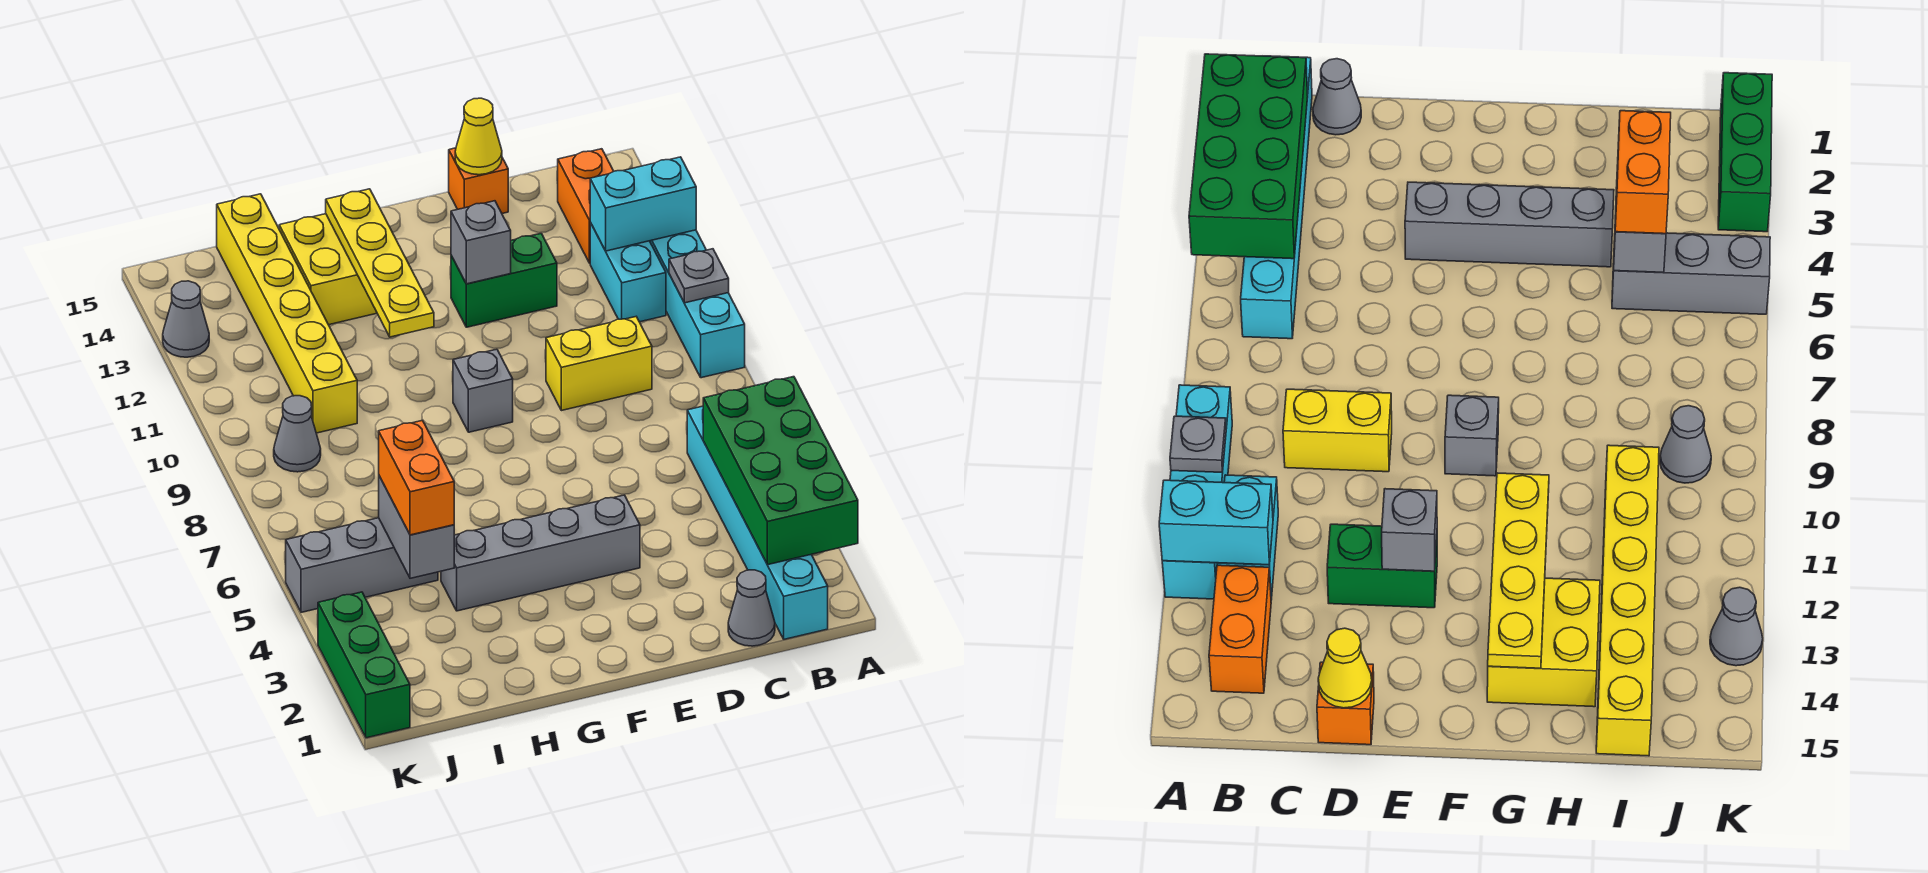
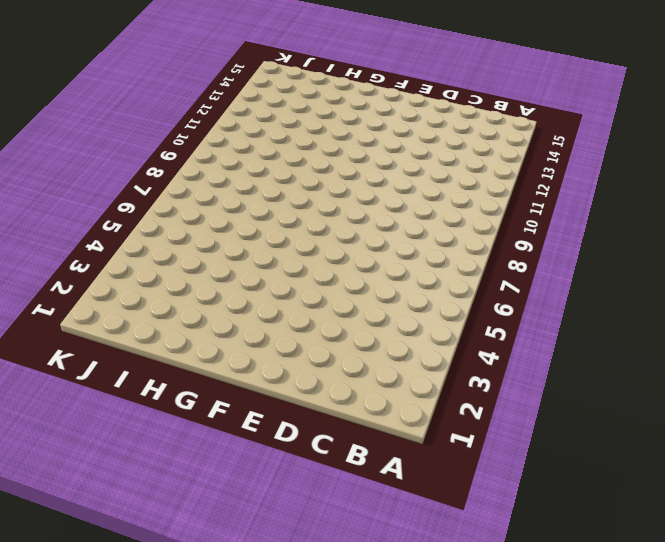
none -> cyan brick A9:A12 level 1
none -> cyan brick B1:B6 level 1
none -> cyan brick B11:B12 level 1

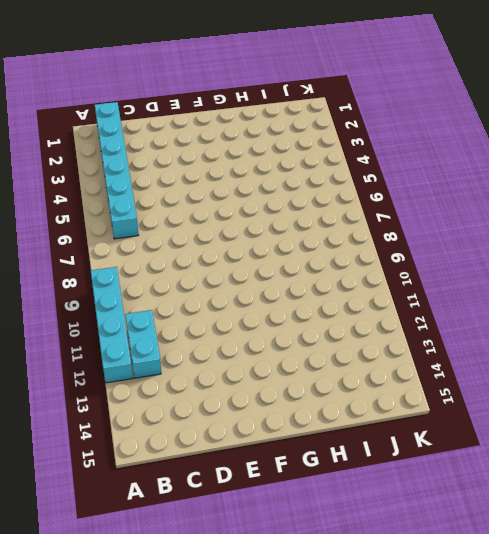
none -> orange brick B13:B14 level 1
none -> grey cone C1 level 1
none -> yellow brick C9:D9 level 1

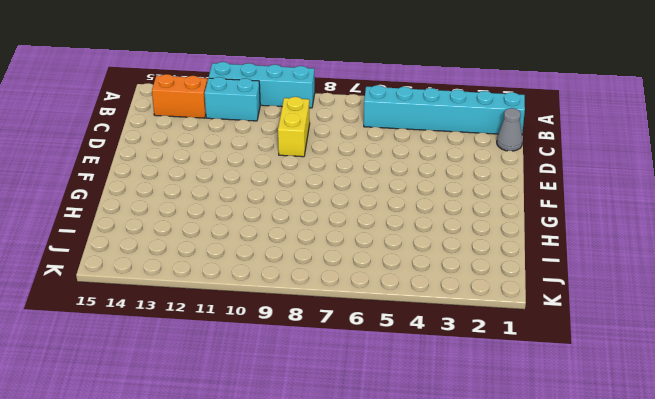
none -> green brick D12:E12 level 1
none -> orange brick D15 level 1
none -> grey brick E4:H4 level 1

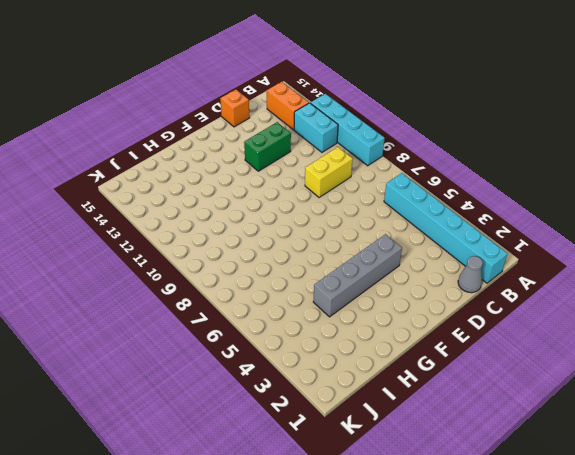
none -> grey brick F9 level 1
none -> yellow brick G13:H14 level 1
none -> grey brick I5:K5 level 1

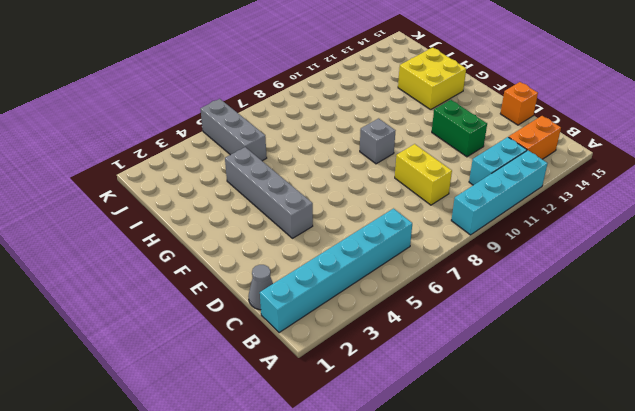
none -> yellow brick I10:I15 level 1
none -> grey cone J9 level 1
none -> green brick K1:K3 level 1

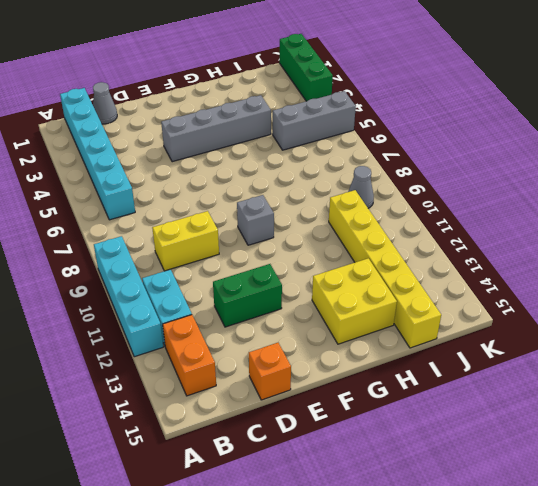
none -> grey cone K13 level 1
none -> green brick A2:B5 level 2
none -> grey plate A10 level 2

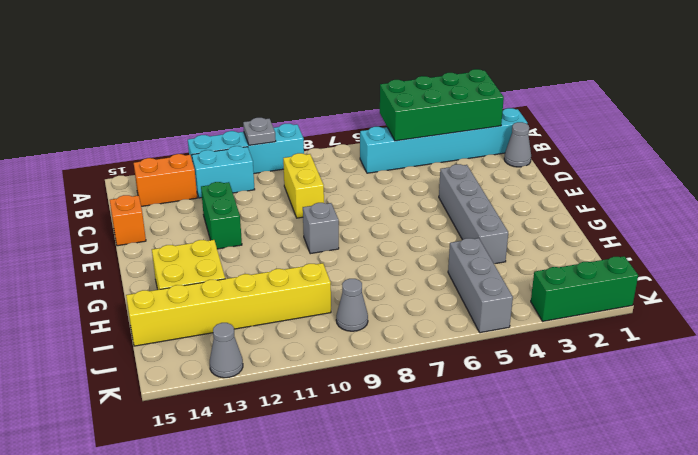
none -> cyan brick A12:B12 level 2
none -> yellow cone D15 level 2
none -> grey brick E12 level 2

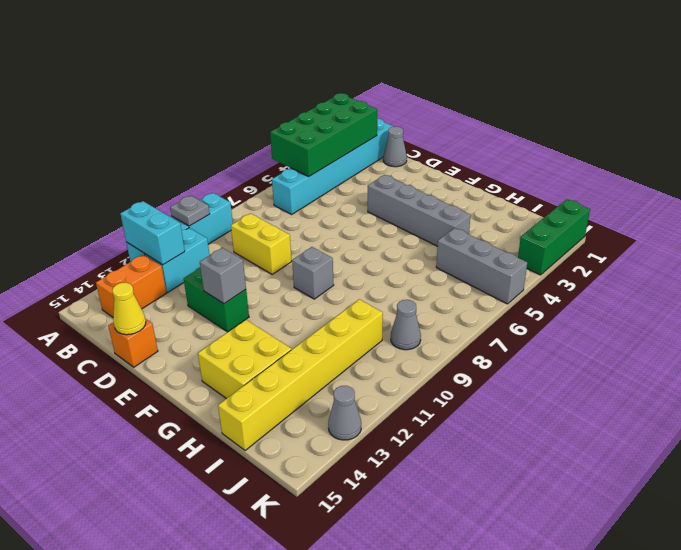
none -> yellow plate G11:G14 level 2
none -> grey brick I4:I5 level 2
none -> orange brick I4:I5 level 3

